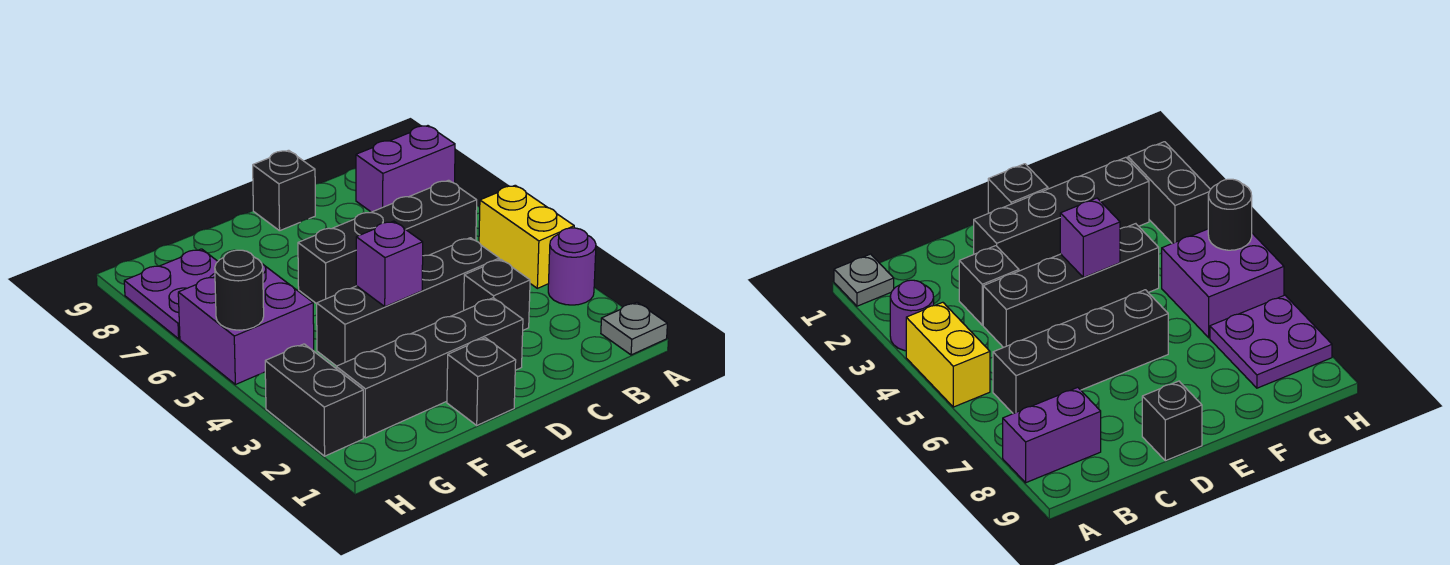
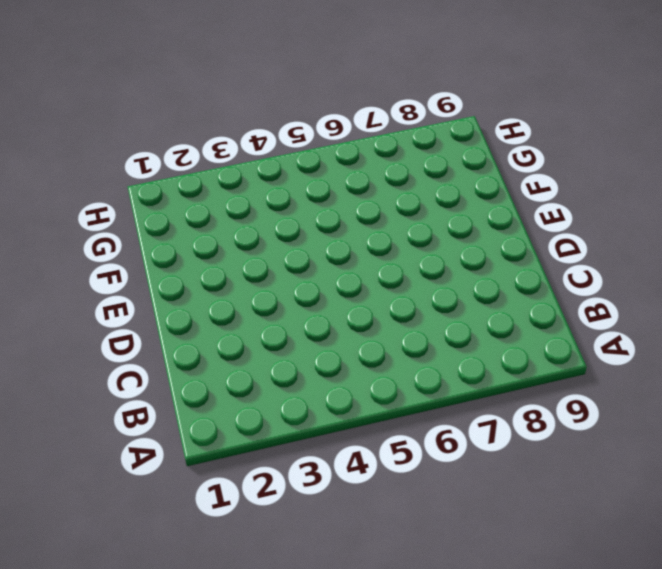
none -> grey plate A1 level 1
none -> purple round brick A3 level 1
none -> yellow brick A4:A5 level 1

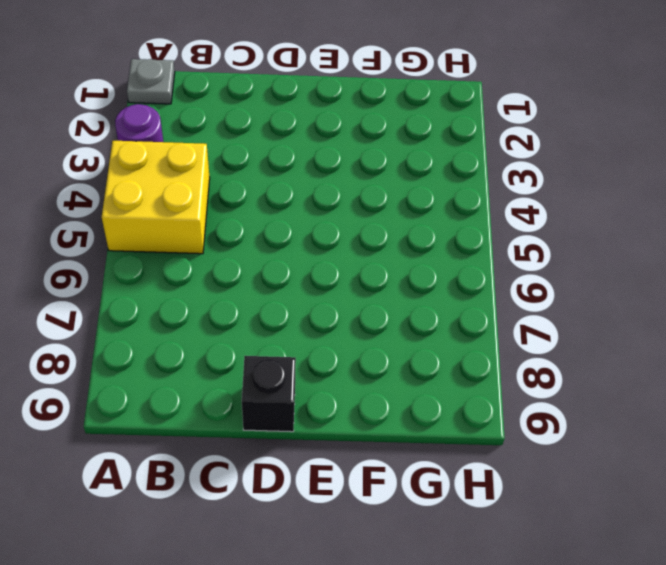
yellow brick A4:B5 level 1 -> yellow brick A4:A5 level 1
none -> purple brick A8:B8 level 1
none -> black brick B6:E6 level 1
none -> black brick C3 level 1

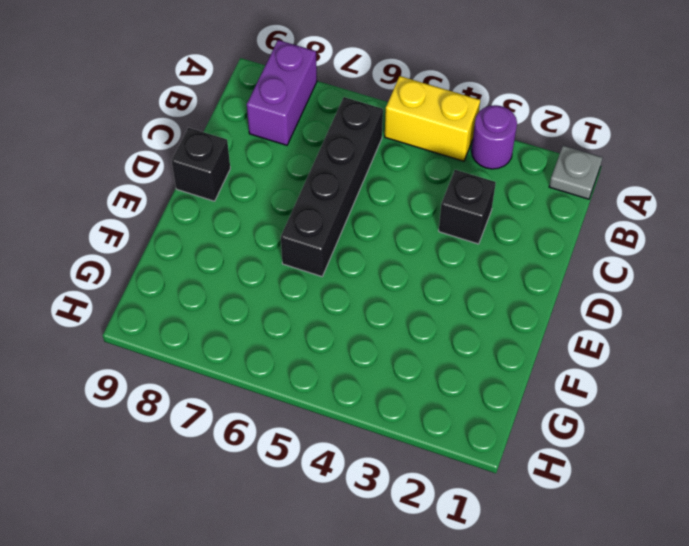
none -> black brick C4:F4 level 1
none -> black brick D2:G2 level 1
none -> black brick E1 level 1

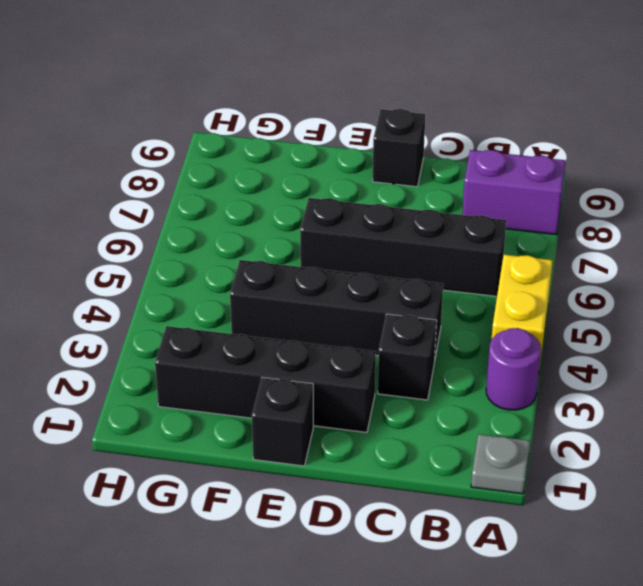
none -> purple brick G5:H6 level 1
none -> purple plate G7:H8 level 1
none -> black brick H2:H3 level 1

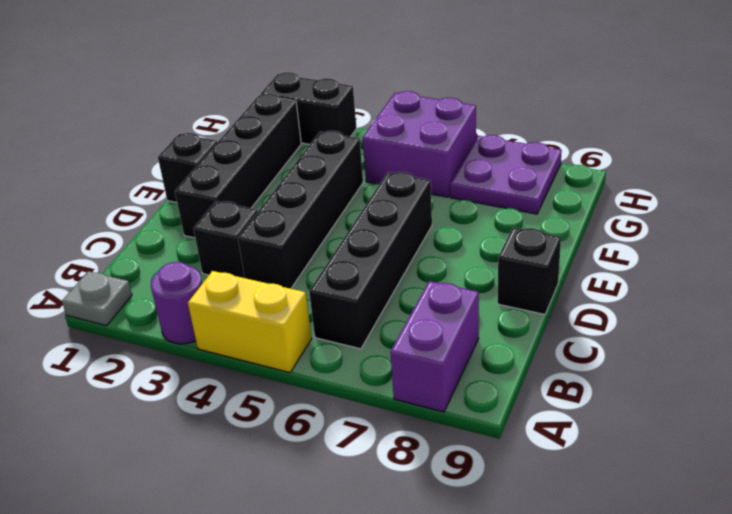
none -> purple brick E4 level 2
none -> black round brick H5 level 2

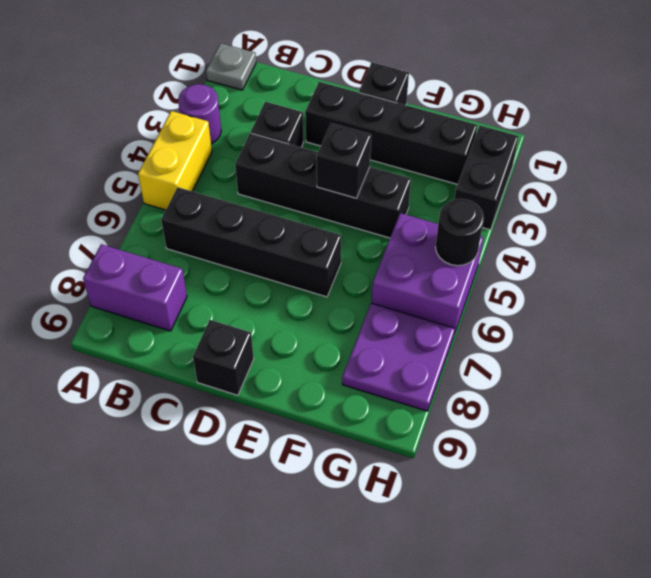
black brick E4 level 2 -> purple brick E4 level 2

